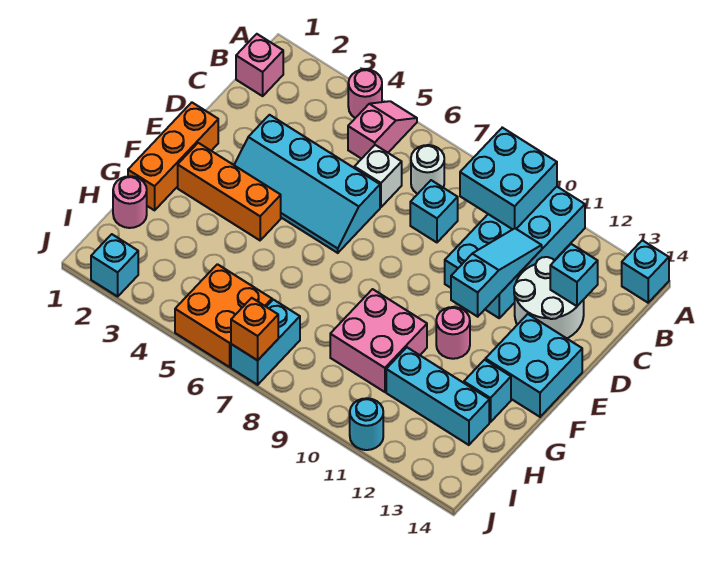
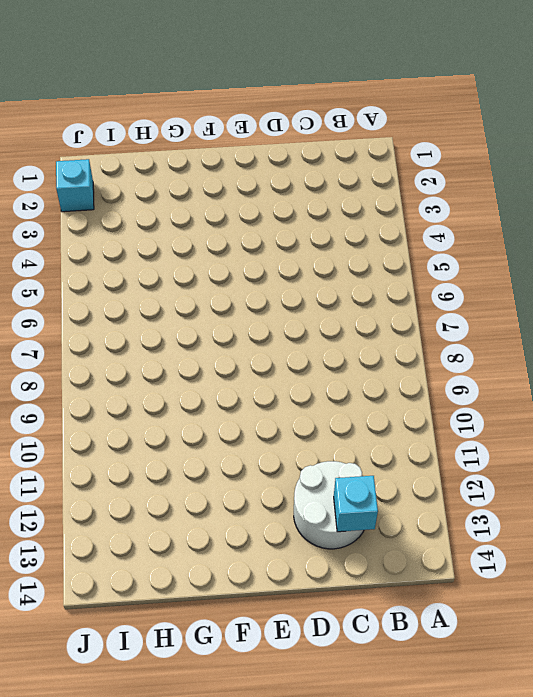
none -> pink round brick A4 level 1
none -> pink slope A5:B5 level 1 top B
none -> cyan brick A10:D11 level 1

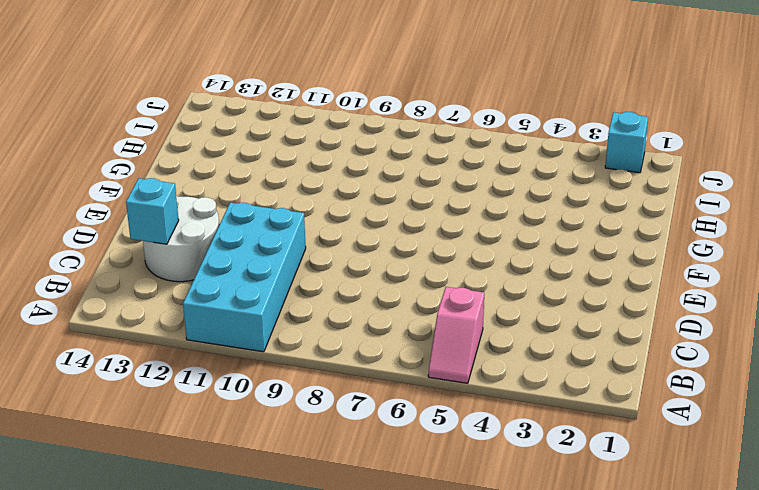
none -> pink round brick A4 level 1
none -> cyan brick A14 level 1
none -> pink brick B1 level 1

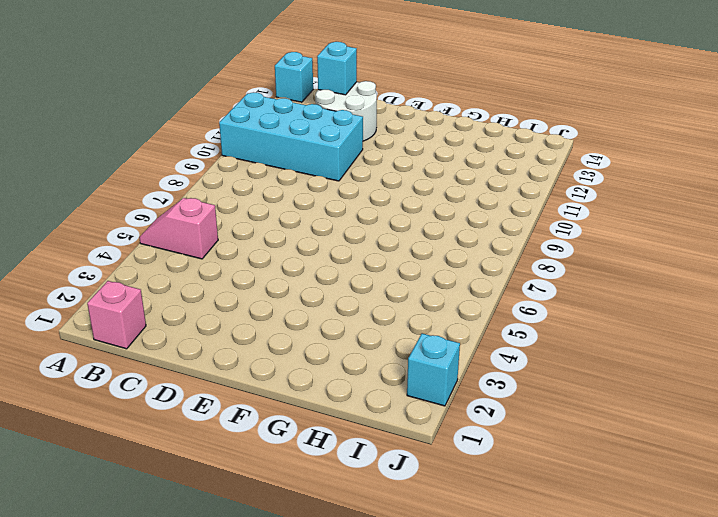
none -> pink round brick A4 level 1
none -> white round brick B7 level 1
none -> white brick C6 level 1

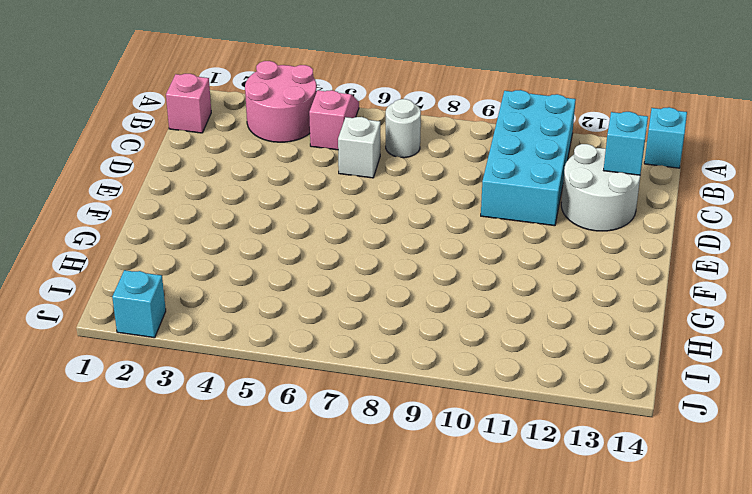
pink round brick A3:B4 level 1 -> pink round brick A4 level 1
none -> cyan brick C8 level 1
none -> cyan slope D3:E6 level 1 top D
none -> orange brick E1:G1 level 1

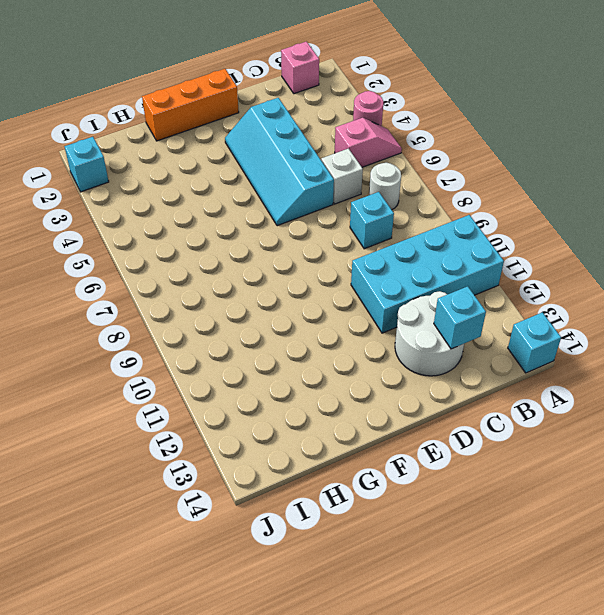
none -> cyan brick E13:F14 level 1
none -> orange brick F2:F4 level 1
none -> pink round brick F11 level 1

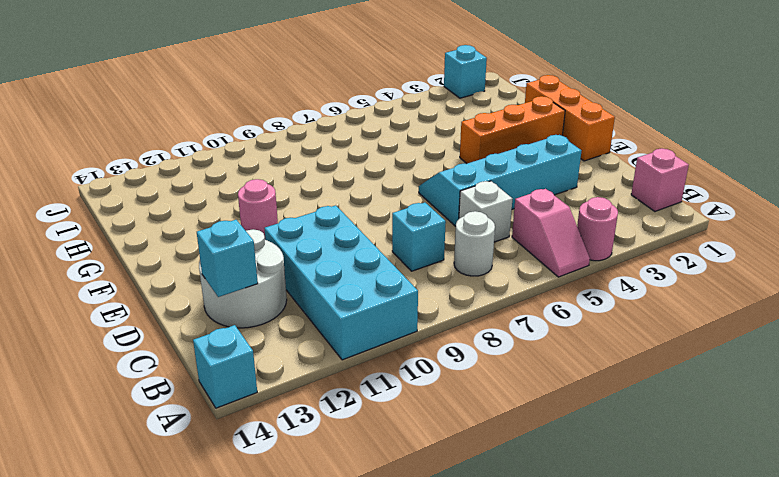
none -> cyan brick E13:F14 level 1
none -> pink brick G9:H10 level 1
none -> cyan brick G13 level 1

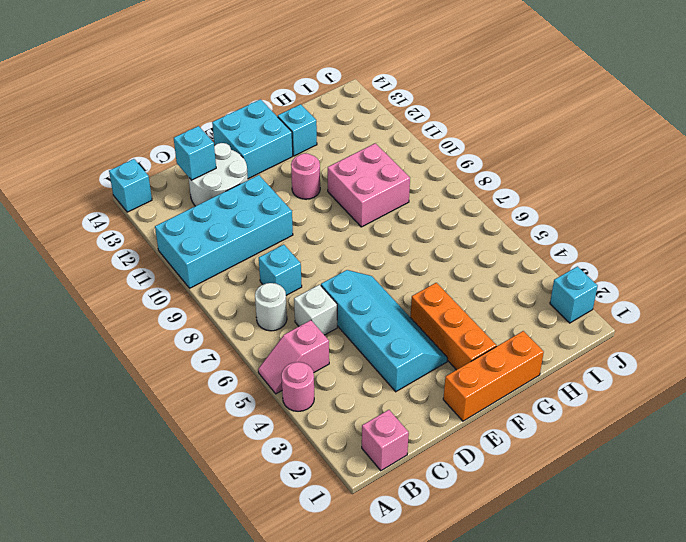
none -> pink round brick H1 level 1
none -> cyan brick H11:H13 level 1
none -> orange brick I5:J6 level 1

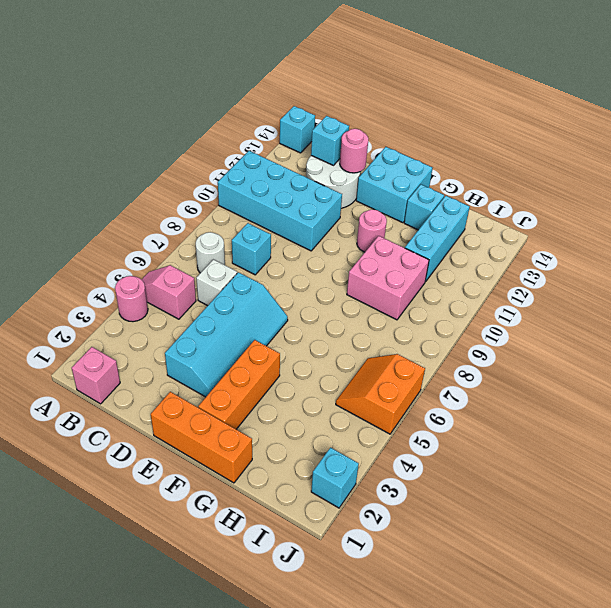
pink round brick D13 level 2 -> pink round brick H1 level 1
orange slope I5:J6 level 1 top J -> orange brick I5:J6 level 1
none -> cyan brick I7:J7 level 1
none -> cyan round brick J11 level 1
none -> cyan brick A9:B10 level 2

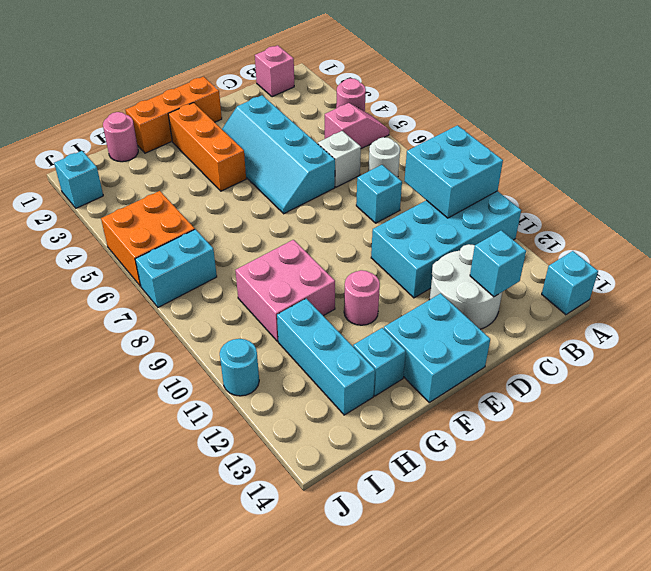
none -> cyan slope C11:E11 level 2 top E
none -> orange brick J7 level 2

